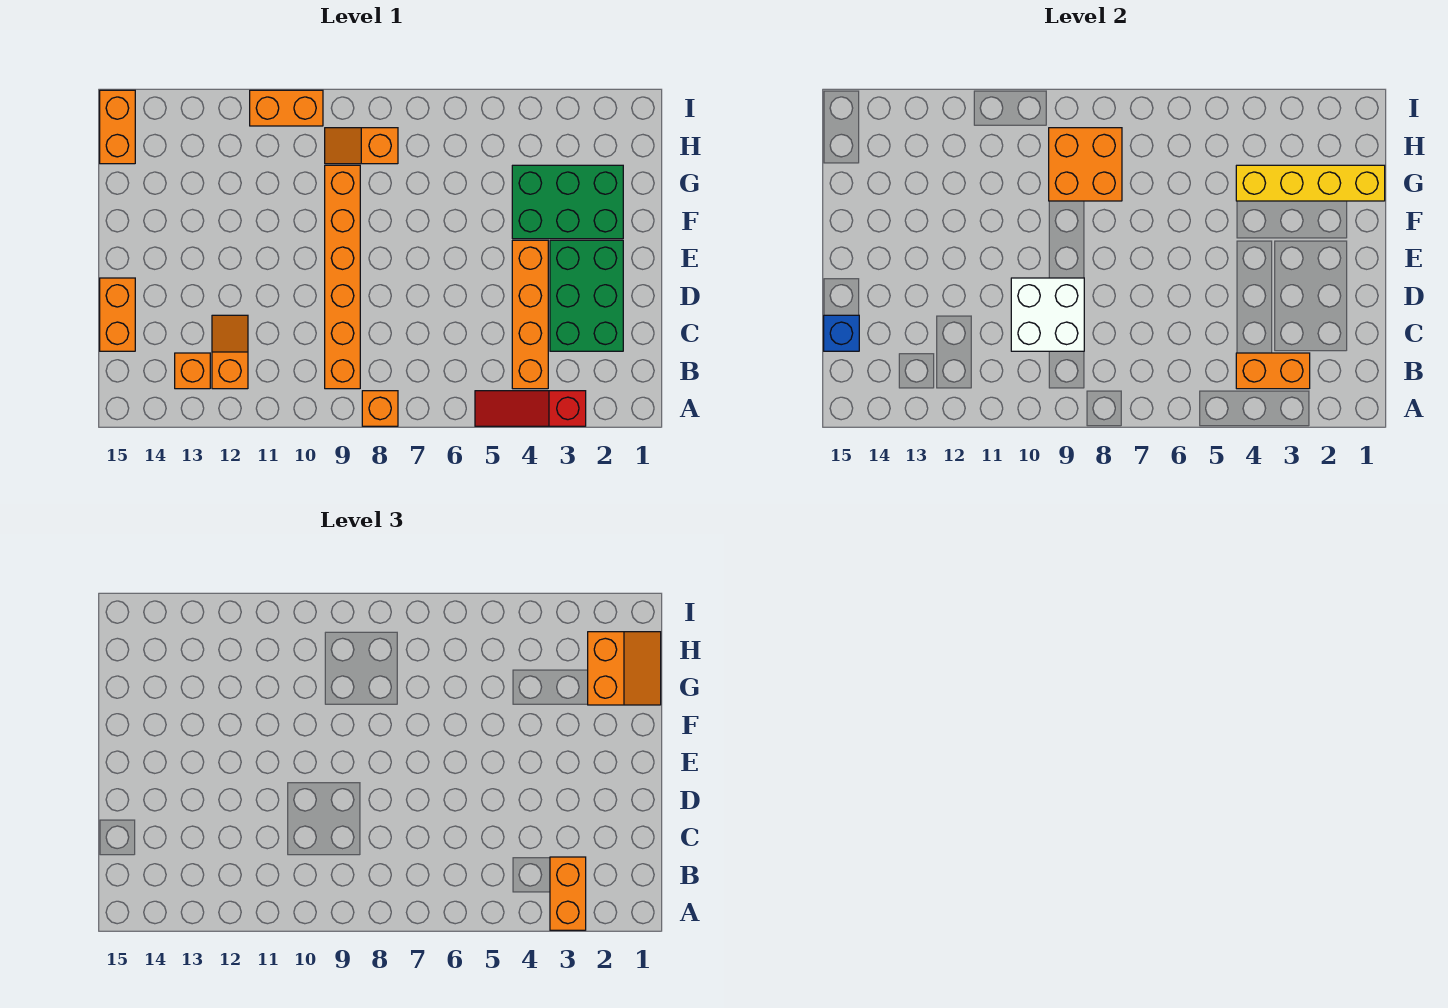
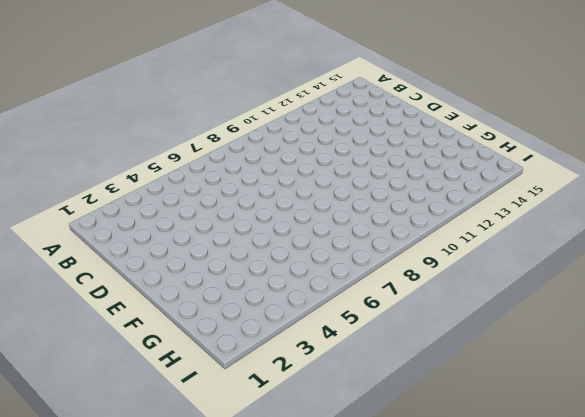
none -> red slope A3:A5 level 1 top 3
none -> orange brick A8 level 1
none -> orange brick B4:E4 level 1

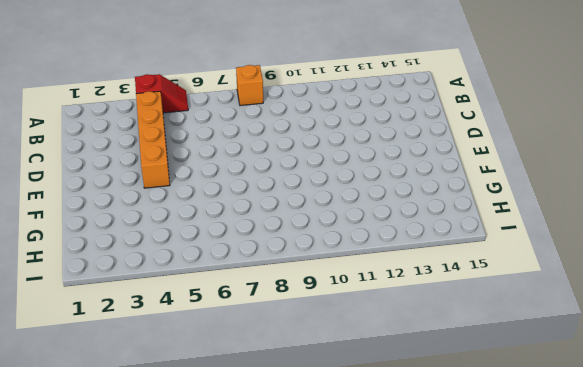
red slope A4:A5 level 1 top 4 -> red slope A3:A5 level 1 top 3
none -> orange brick B9:G9 level 1
none -> orange slope B12:C12 level 1 top B
none -> orange brick B13 level 1

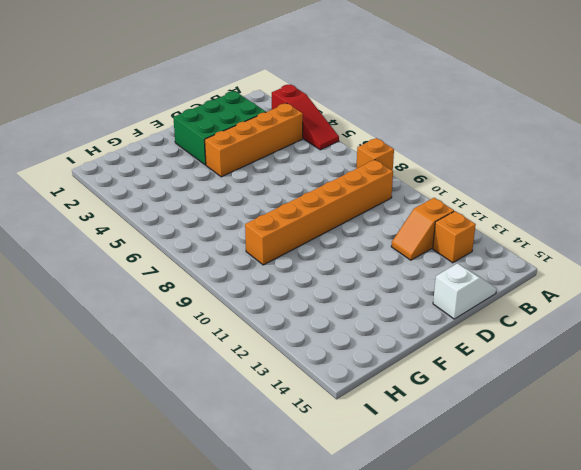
white slope C15:D15 level 1 top D -> orange brick C15:D15 level 1
none -> green brick F2:G4 level 1
none -> orange slope H8:H9 level 1 top 8
none -> orange brick H15:I15 level 1

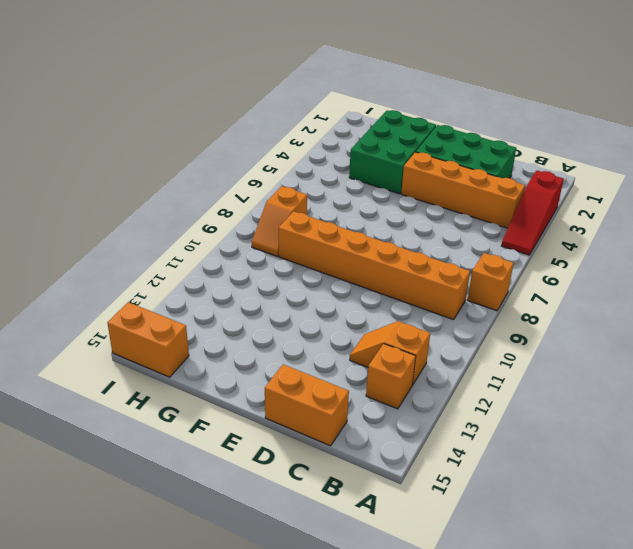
none -> orange brick I10:I11 level 1
none -> orange brick B3:B4 level 2
none -> white brick C9:D10 level 2

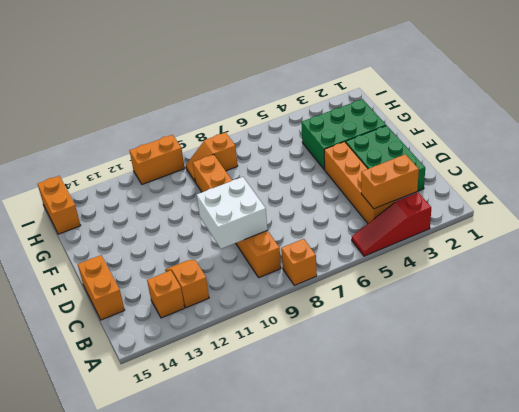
none -> blue brick C15 level 2
none -> yellow brick G1:G4 level 2
none -> orange brick G8:H9 level 2

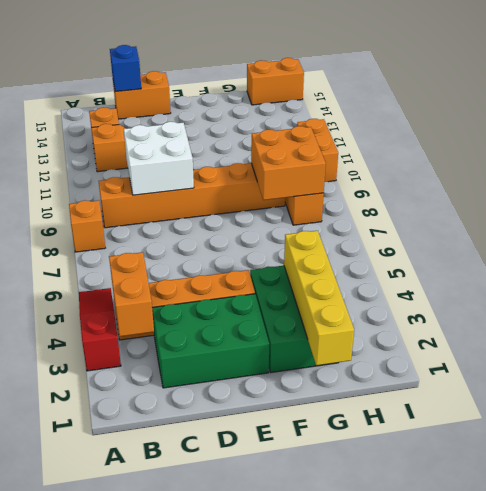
none -> orange brick A3:B3 level 3
none -> orange slope G1:H2 level 3 top 2

